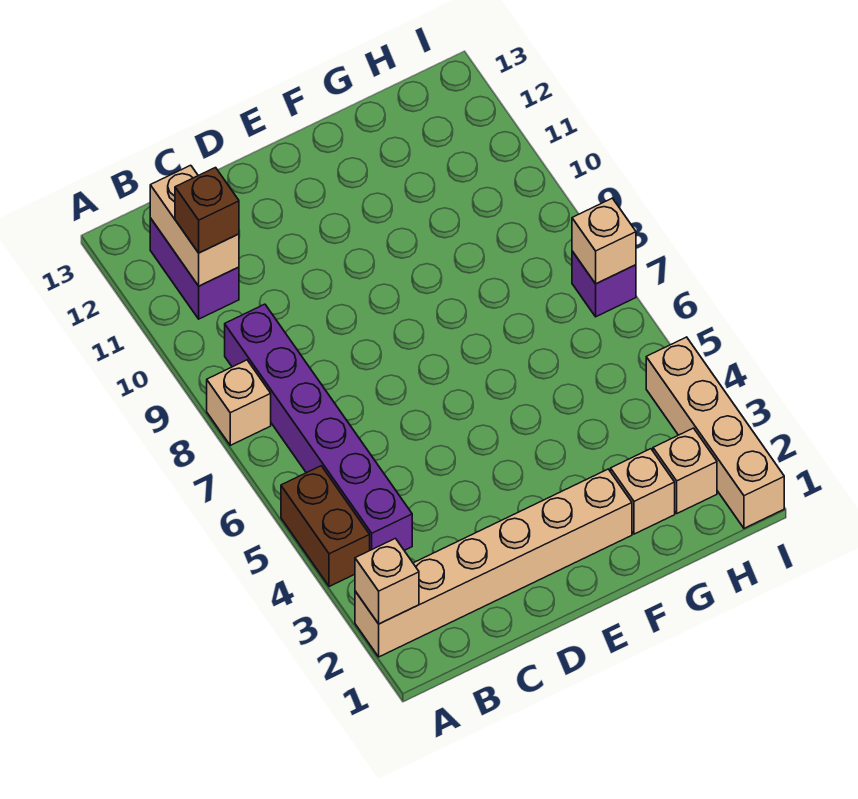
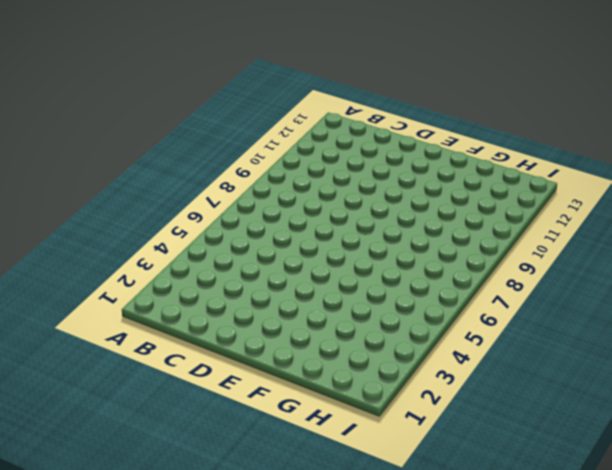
none -> tan brick A2:F2 level 1
none -> brown brick A4:A5 level 1
none -> tan brick A8 level 1

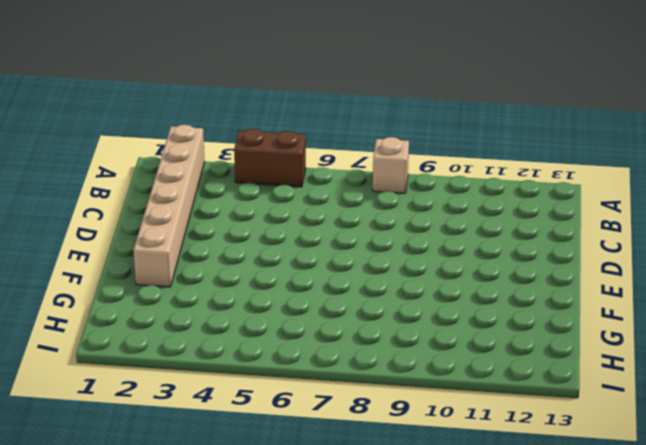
none -> purple brick B4:B9 level 1
none -> purple brick B11:B12 level 1
none -> tan brick G2 level 1

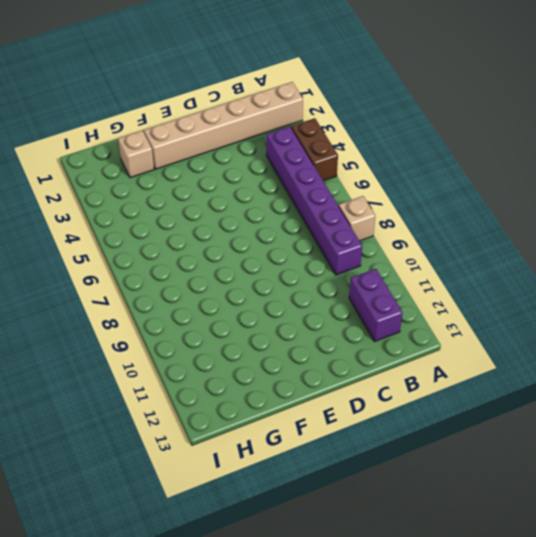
none -> tan brick H2 level 1
none -> tan brick I1:I4 level 1
none -> purple brick I7 level 1

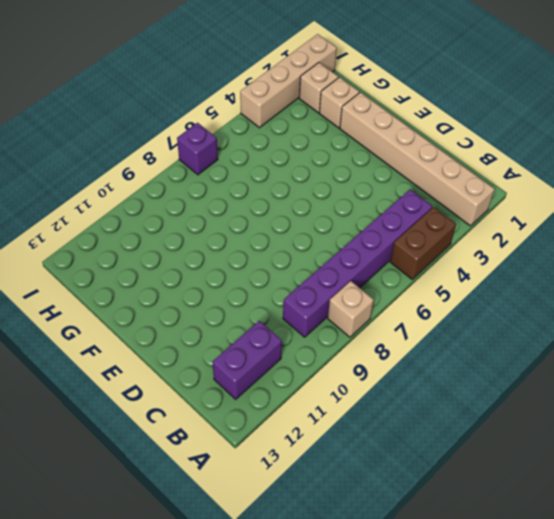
none -> tan brick A2 level 2
none -> tan brick B11:B12 level 2
none -> tan brick I7 level 2

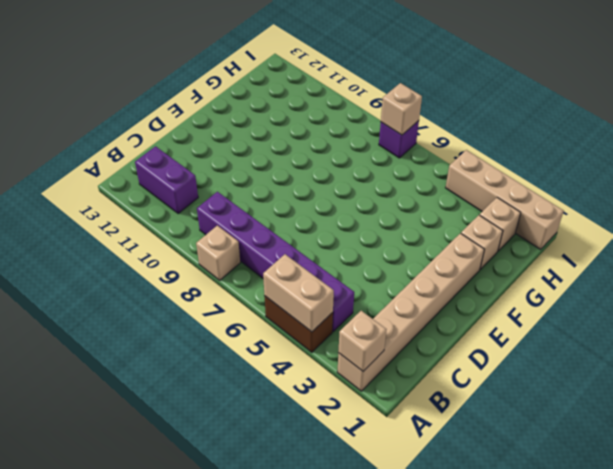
tan brick A4:A5 level 2 -> tan brick B11:B12 level 2
none -> brown brick B11 level 3

